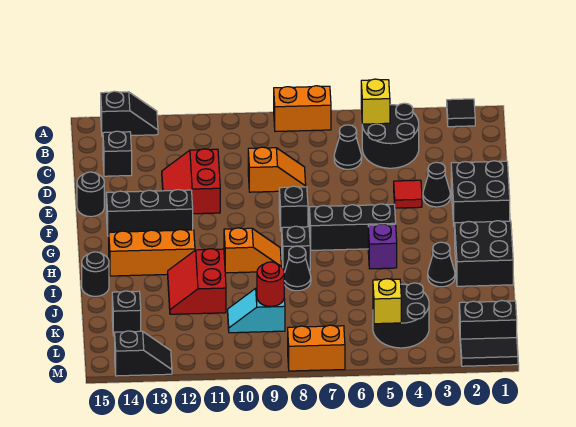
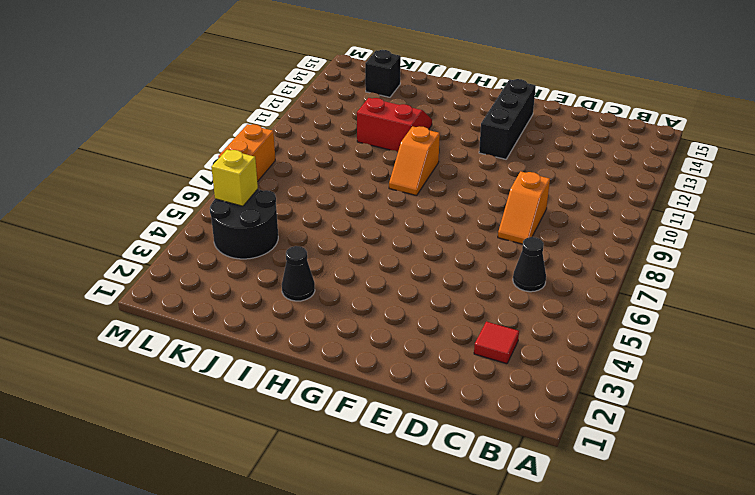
red tile C3 level 1 -> red tile E4 level 1
none -> black tile A2 level 1
none -> orange brick A7:A8 level 1
none -> black slope A13:A14 level 1 top 14
none -> black round brick B4:C5 level 1

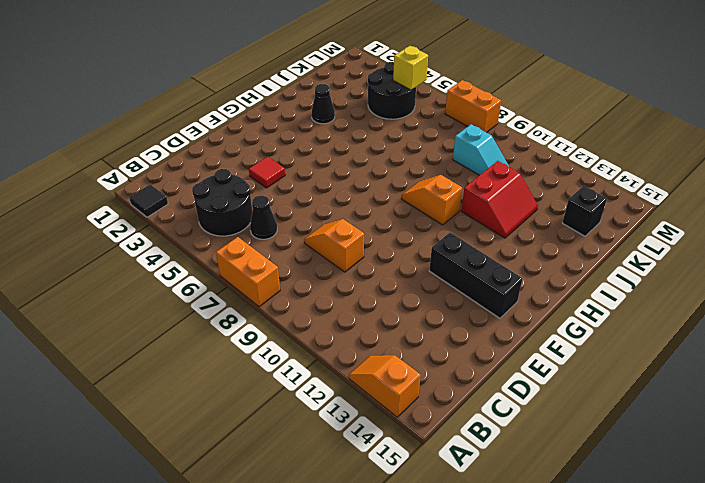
orange slope A13:A14 level 1 top 14 -> black slope A13:A14 level 1 top 14
none -> black brick C14 level 1
none -> red slope D11:E12 level 1 top 11
none -> black brick E1:F2 level 1
none -> black cone E3 level 1

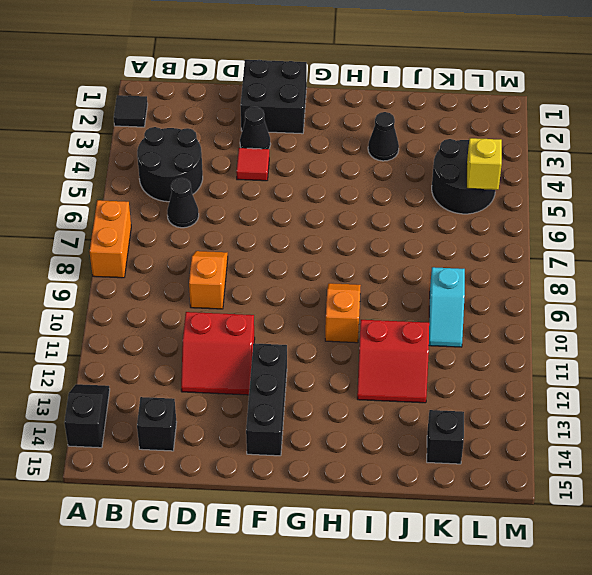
none -> black round brick E15 level 1
none -> black brick F8 level 1
none -> black brick G5:G7 level 1
none -> black brick H1:I2 level 1

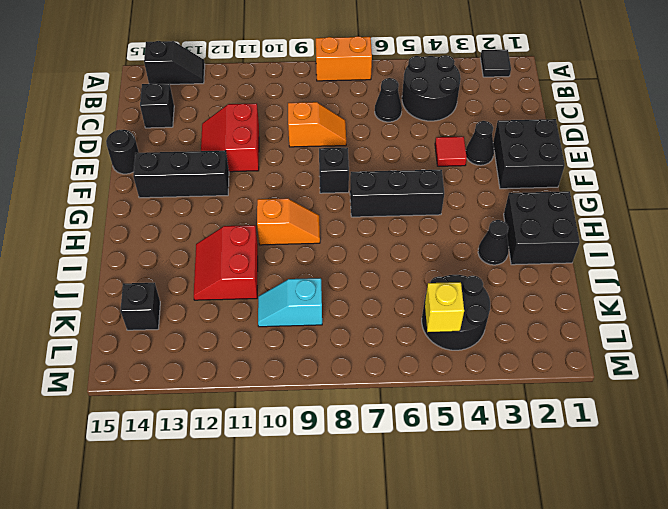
none -> purple brick H5 level 1
none -> black brick H8 level 1
none -> orange brick H12:H14 level 1
none -> black cone I8 level 1

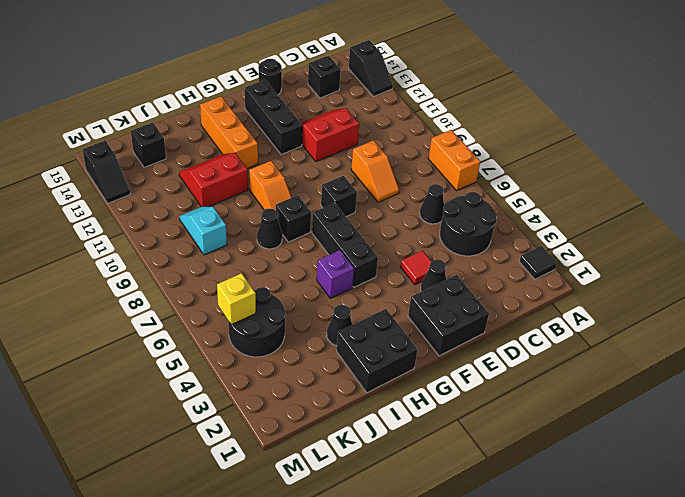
none -> black round brick I15 level 1
none -> black brick L1:L2 level 1
none -> black tile M1:M2 level 1
none -> orange brick M7:M8 level 1

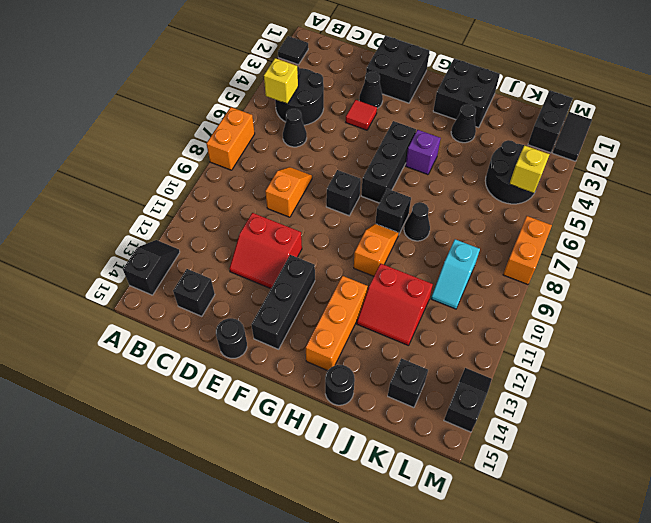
none -> red round brick K9 level 2

